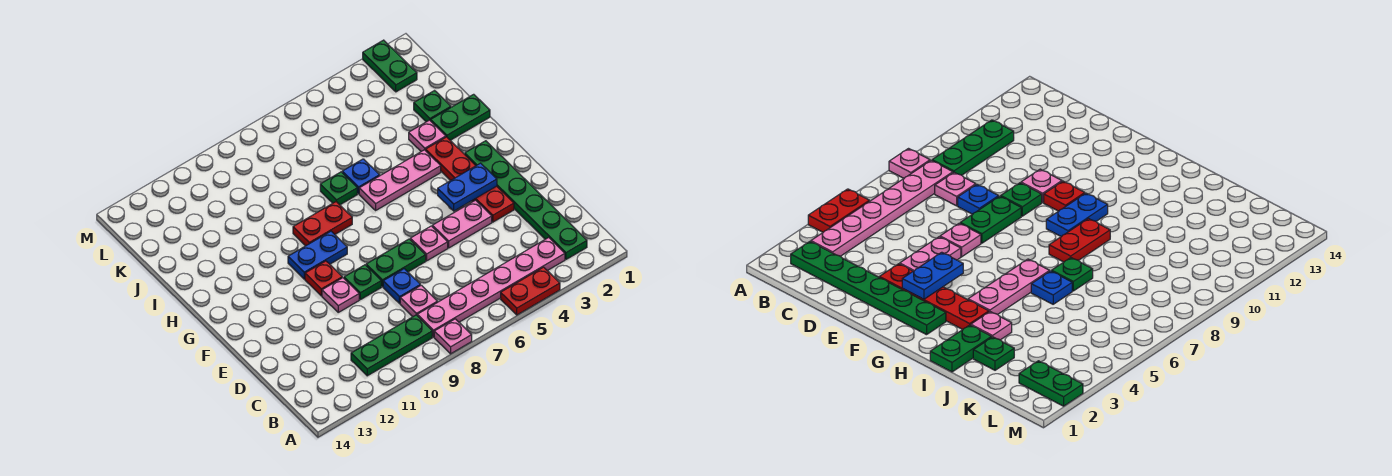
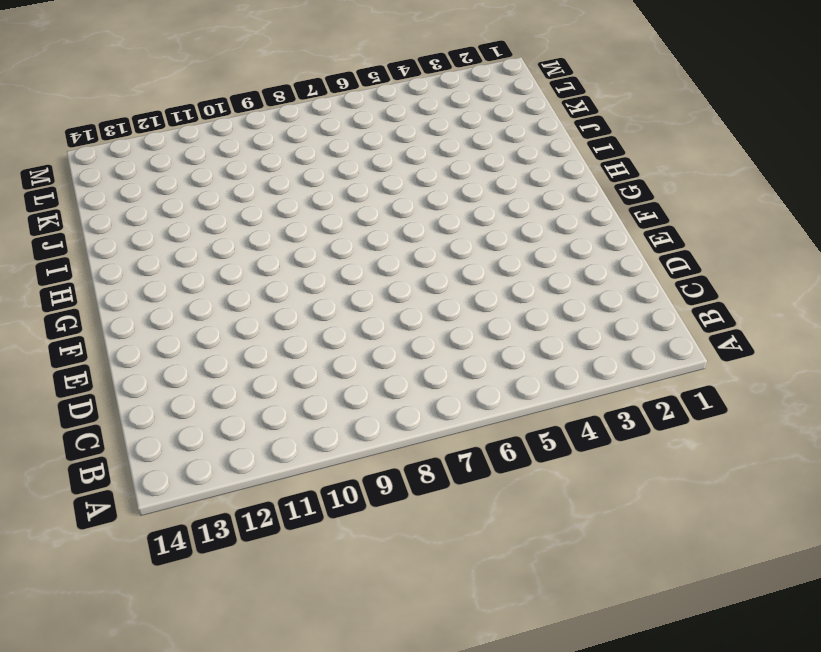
none -> red plate A4:A5 level 1
none -> pink plate A8 level 1
none -> green plate B2:G2 level 1

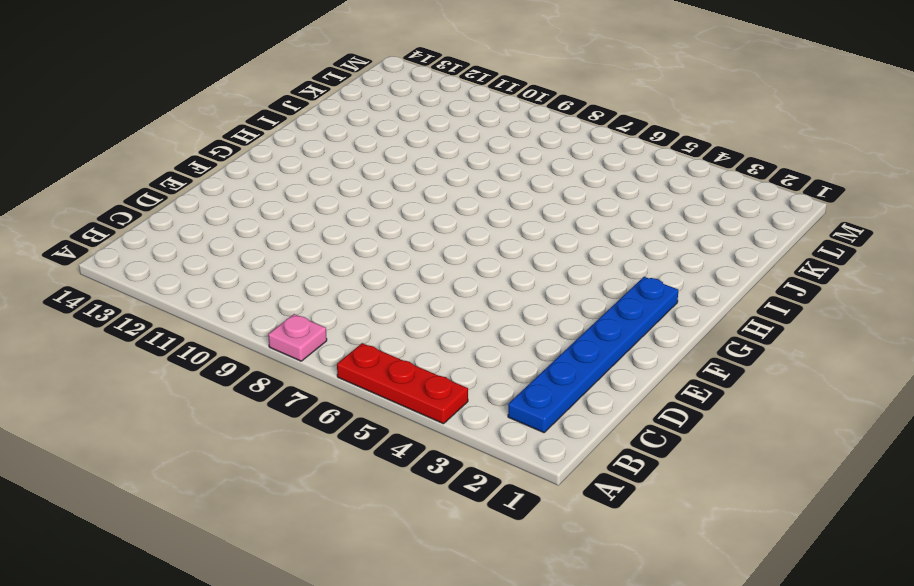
red plate A4:A6 level 1 -> red plate A4:A5 level 1
blue plate B2:G2 level 1 -> green plate B2:G2 level 1
none -> pink plate B3:B8 level 1
none -> green plate B9:B11 level 1
none -> pink plate C8 level 1

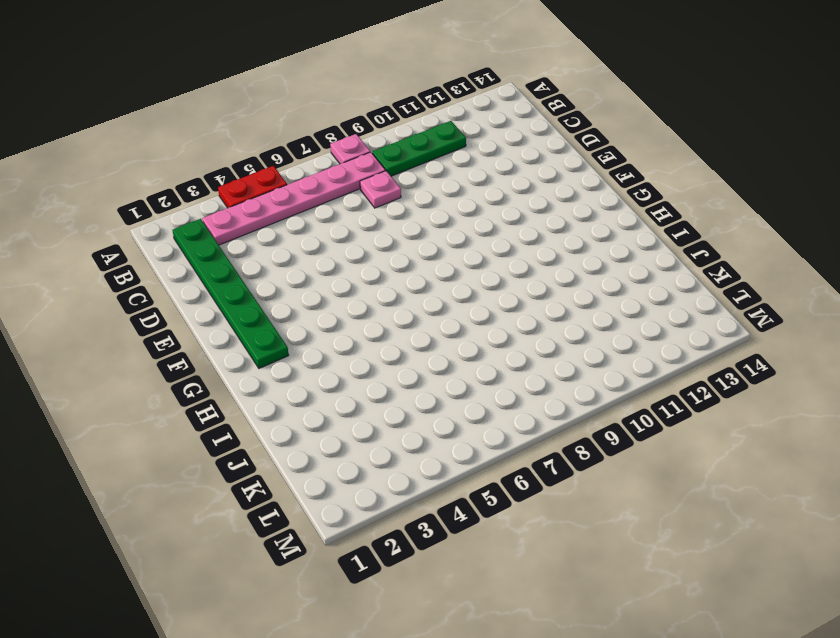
none -> blue plate D8 level 1
none -> red plate E3:H3 level 1
none -> pink plate E4:E5 level 1

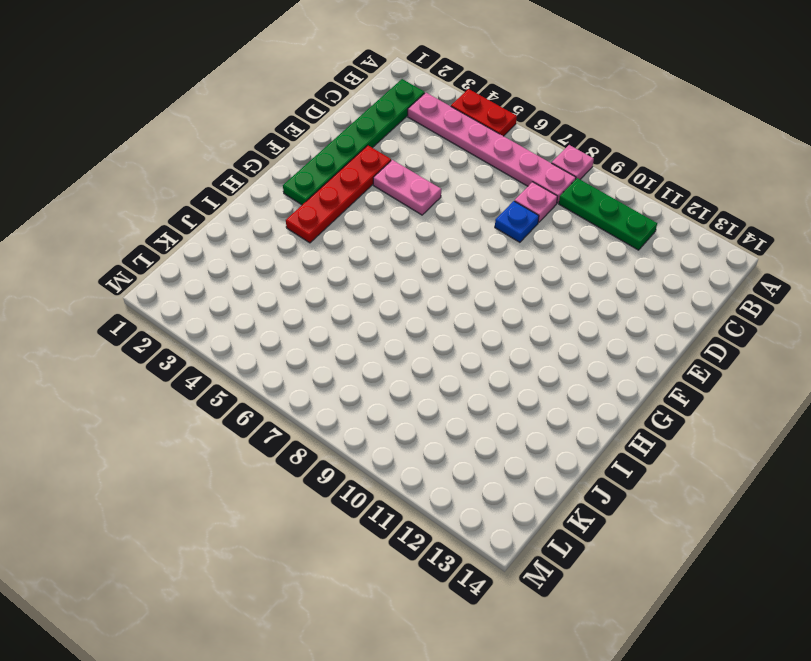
none -> pink plate E6 level 1
none -> green plate E7:E8 level 1
none -> green plate E9 level 1

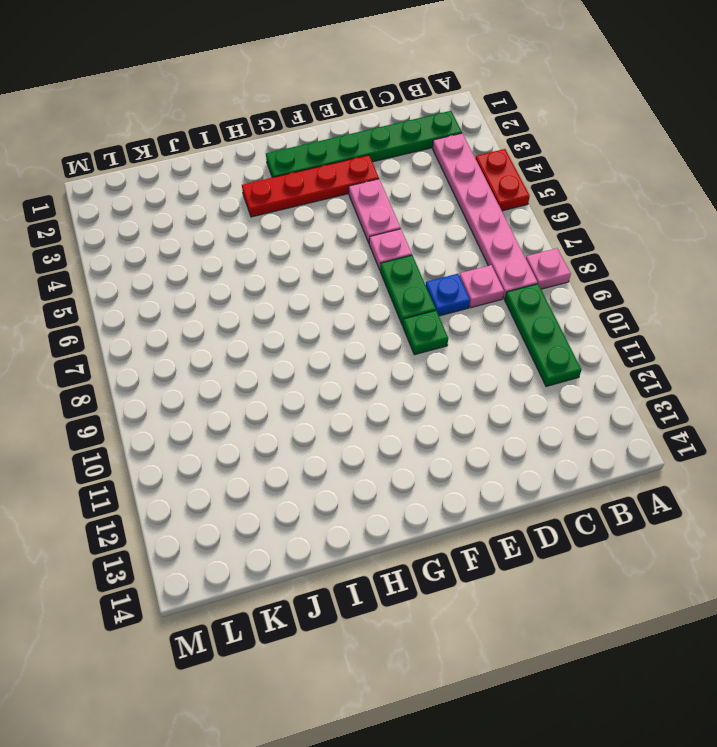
none -> pink plate E10 level 1
none -> red plate F10 level 1
none -> blue plate G9:G10 level 1

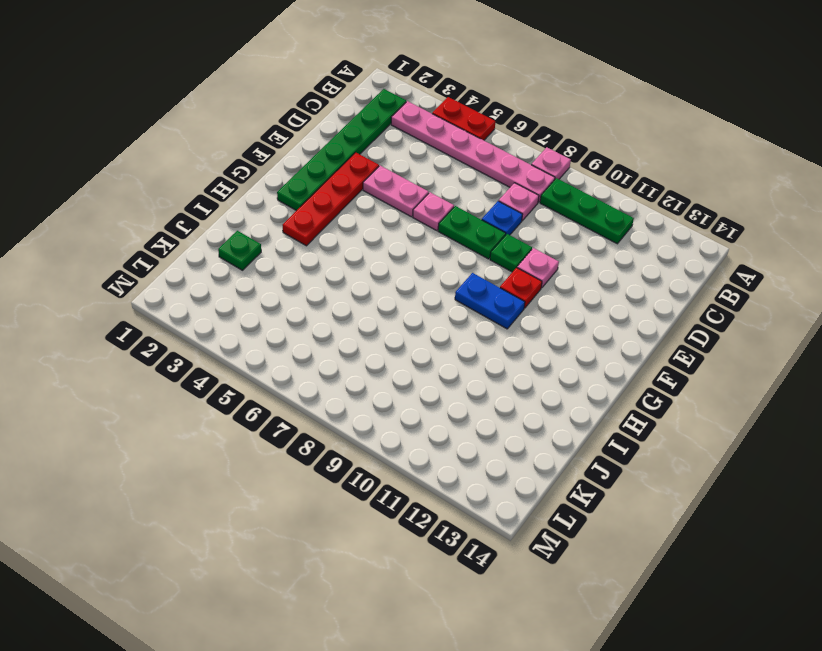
none -> pink plate H4:H6 level 1
none -> red plate H8:H9 level 1
none -> green plate I1:I2 level 1

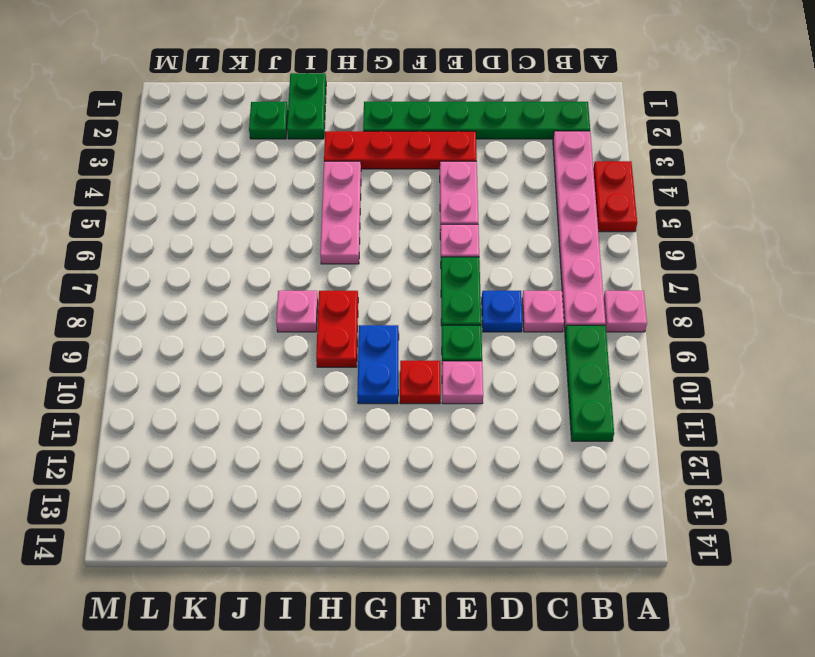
pink plate I8 level 1 -> pink plate I3 level 1
none -> blue plate I6 level 1
none -> green plate I7 level 1
none -> green plate L2:M2 level 1

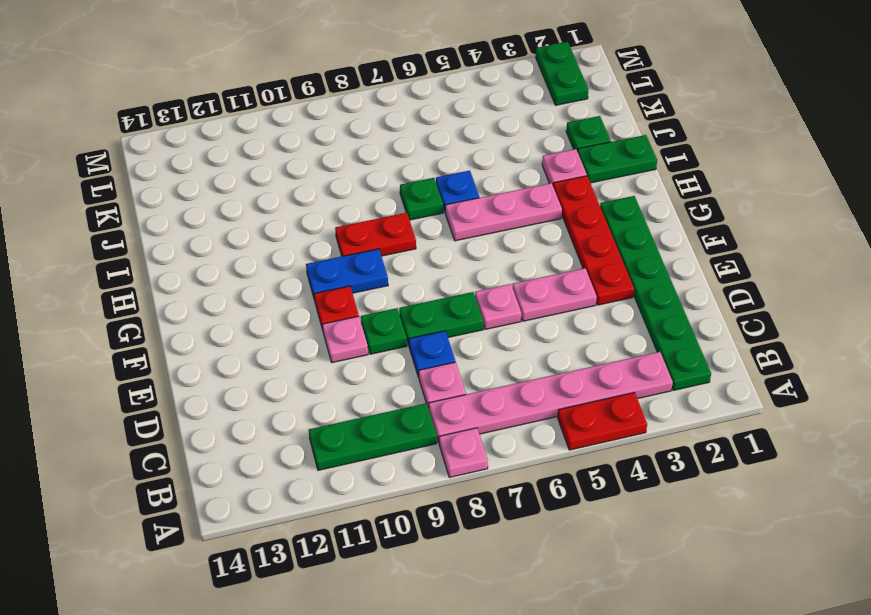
none -> blue plate F3:F4 level 2

